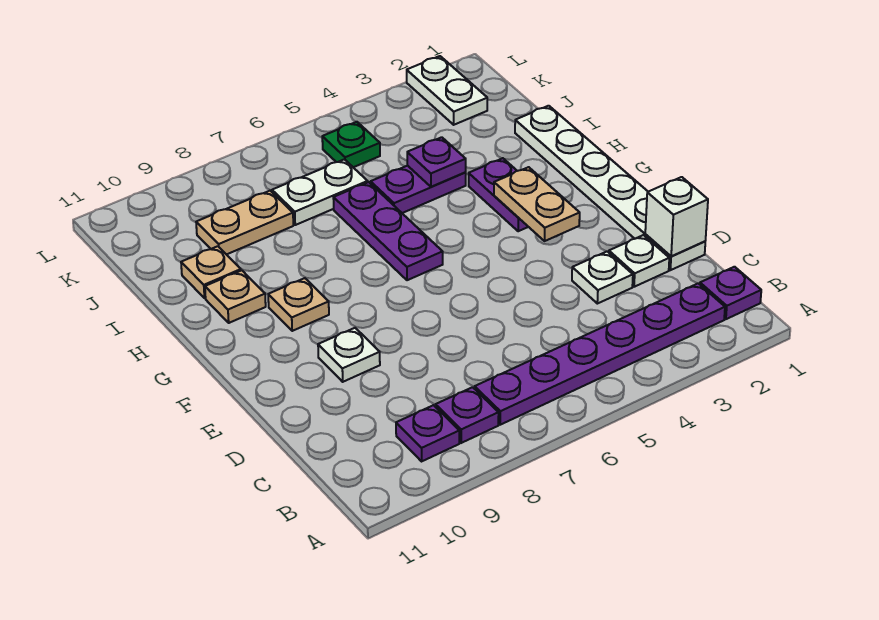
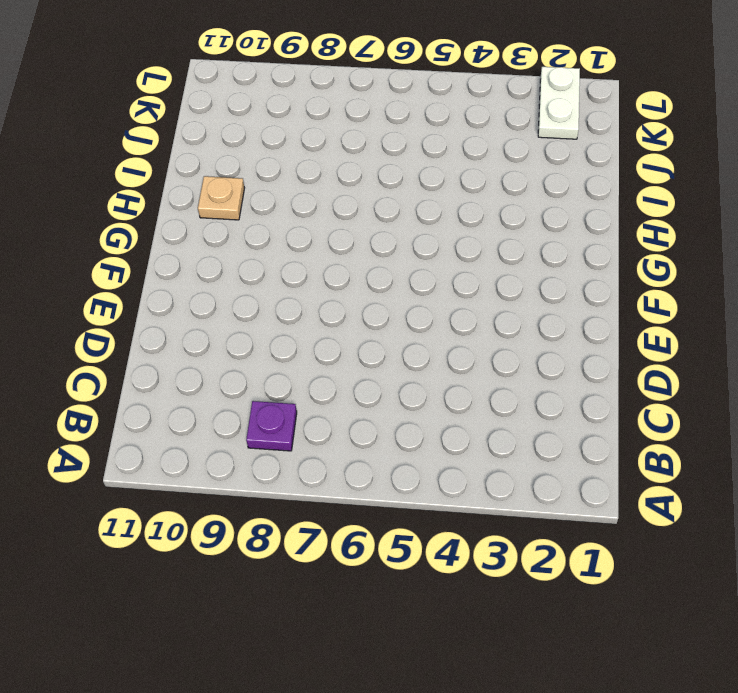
none -> purple plate B1 level 1
none -> purple plate B2:B7 level 1
none -> purple plate B9 level 1

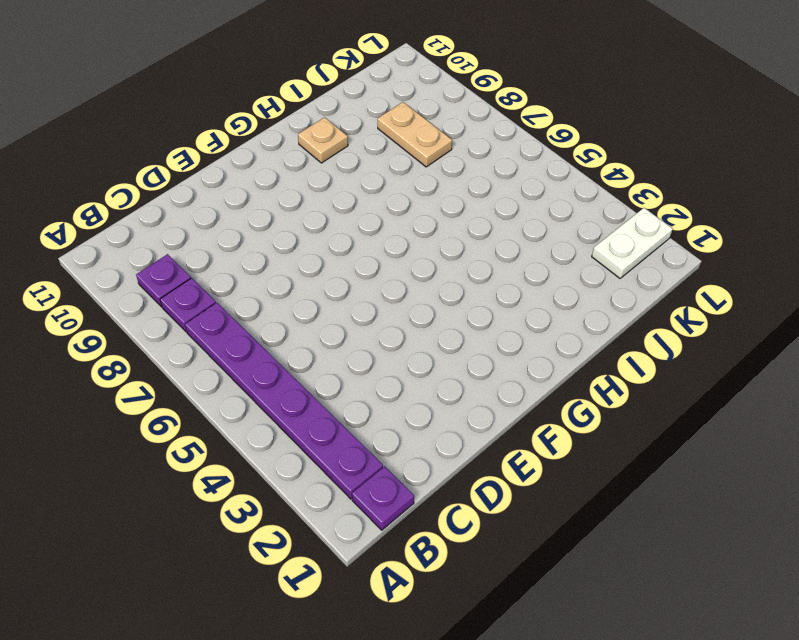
none -> white plate D1:I1 level 1
none -> white plate D2 level 1
none -> white plate D3 level 1

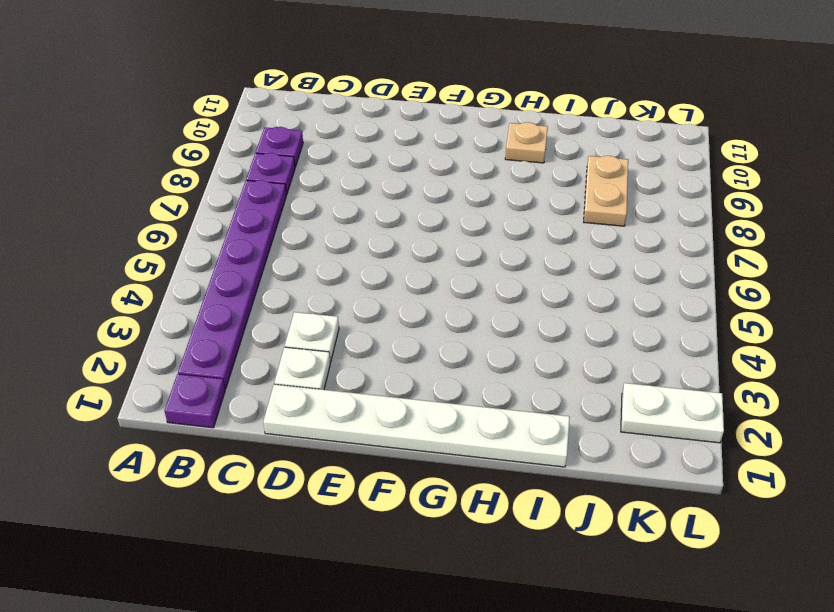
none -> white plate E9 level 1
none -> purple plate G3:H3 level 1
none -> purple plate G6:I6 level 1

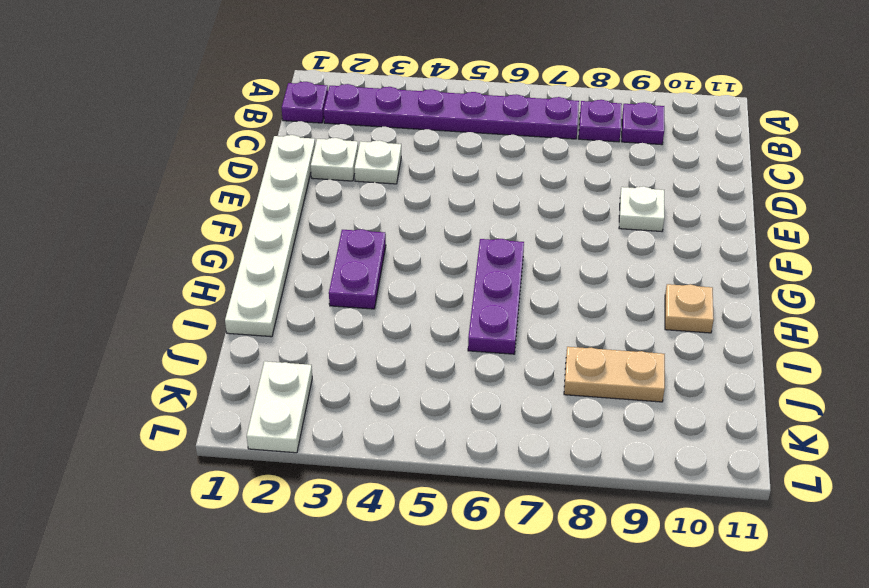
none -> tan plate G9 level 1
none -> purple plate I4:I5 level 1
none -> tan plate I10 level 1

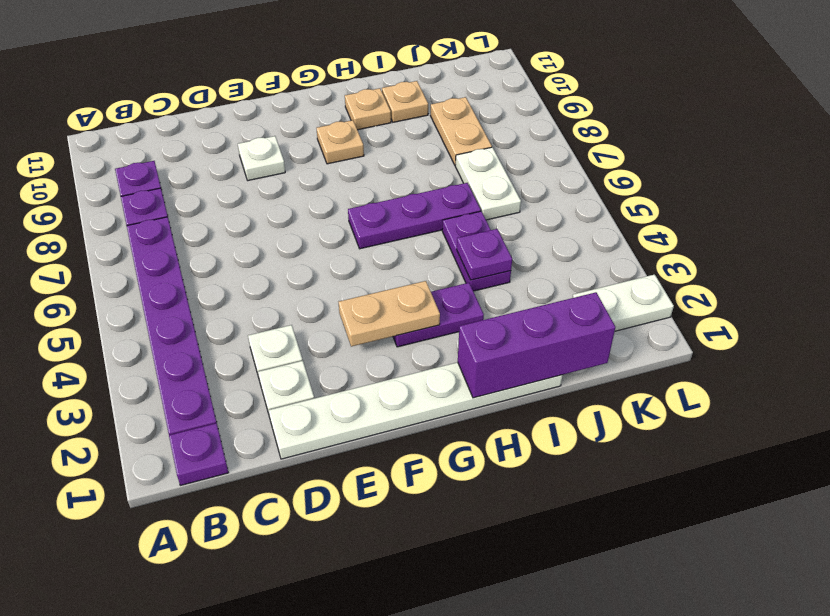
purple brick H1:J1 level 2 -> none
none -> green plate K5 level 1
none -> white brick D1 level 2

